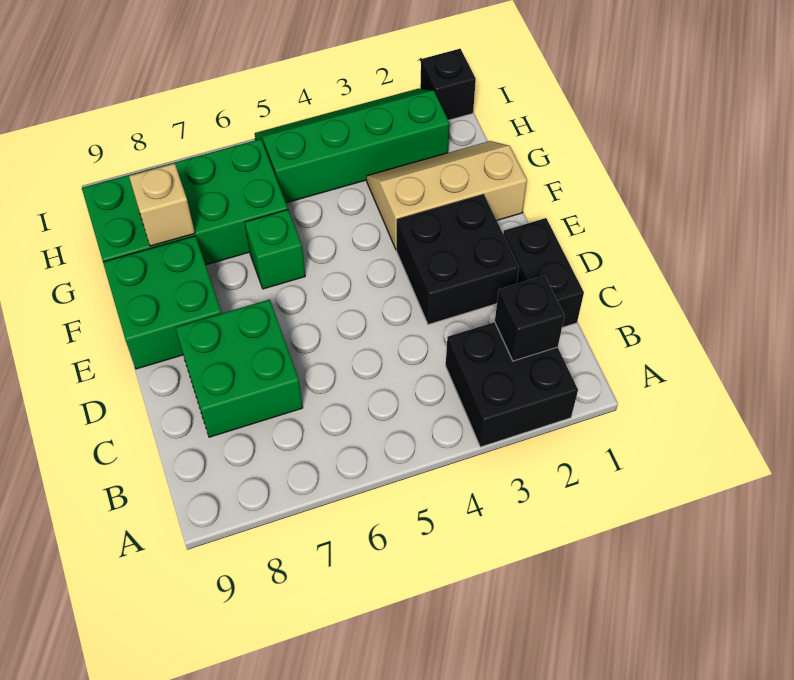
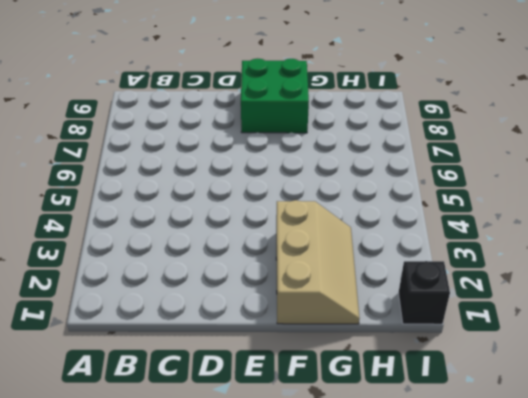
none -> black brick A2:B3 level 1
none -> black brick C1:D1 level 1
none -> green brick C7:D8 level 1

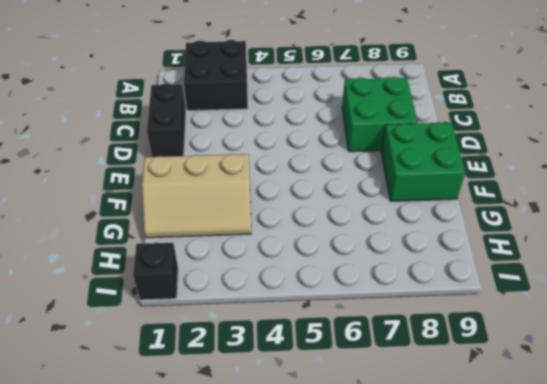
none -> black brick D2:E3 level 1
none -> green brick F6 level 1
none -> green brick G6:H9 level 1

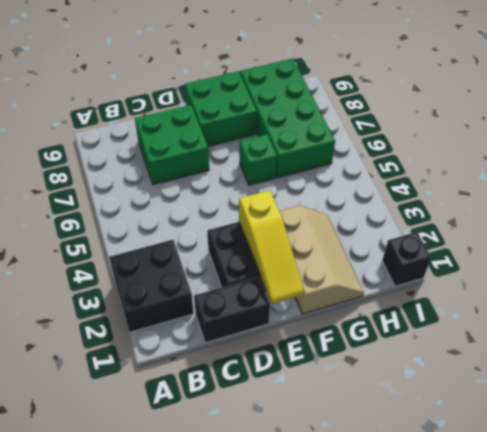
yellow slope E1:E3 level 2 top 3 -> none
none -> green slope H2:I5 level 1 top H
none -> black brick B2 level 2
none -> tan brick G8 level 2

